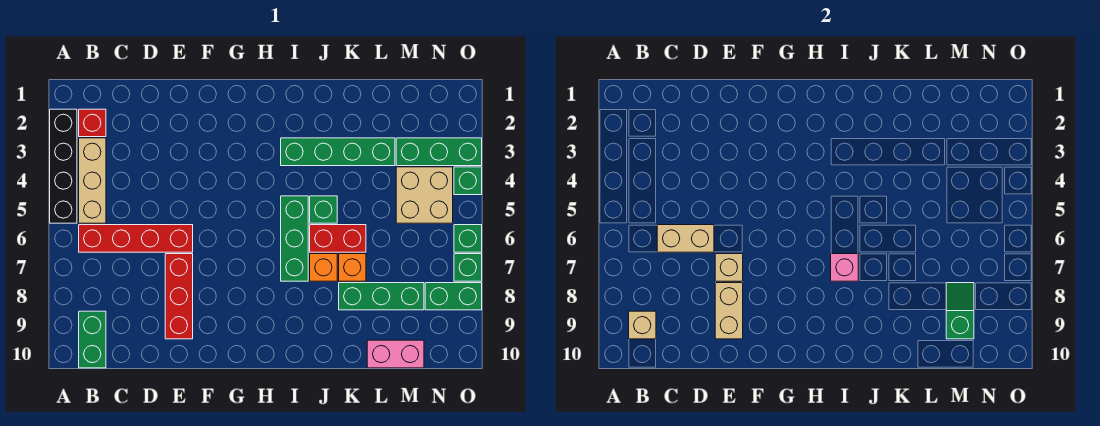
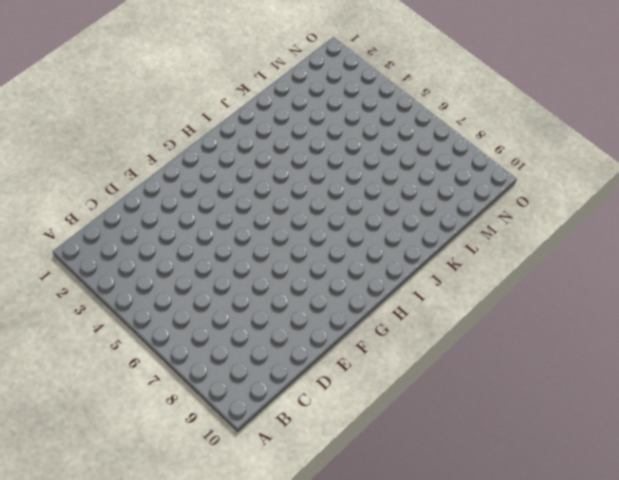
none -> black brick A2:A5 level 1
none -> red brick B2 level 1
none -> tan brick B3:B5 level 1

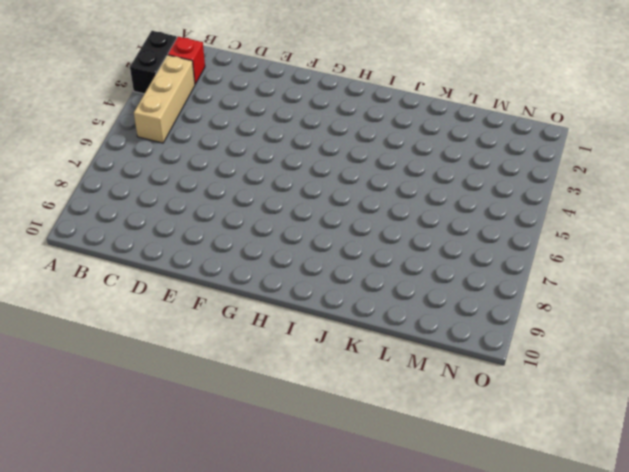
black brick A2:A3 level 1 -> black brick A2:A5 level 1
none -> red brick B6:E6 level 1
none -> green brick B9:B10 level 1
none -> red brick E7:E9 level 1

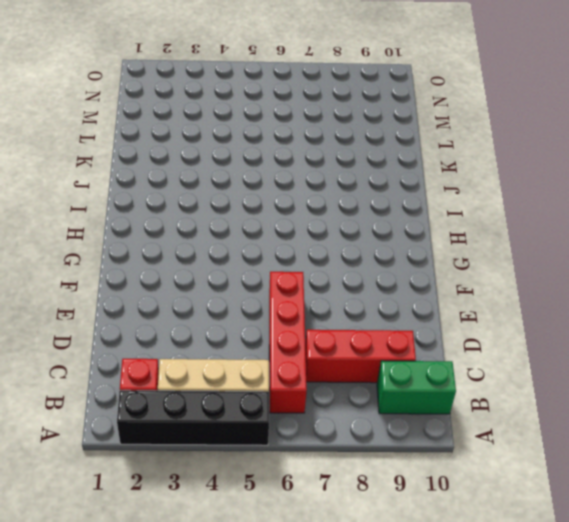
red brick C7:C9 level 1 -> red brick E7:E9 level 1
none -> green brick I3:L3 level 1
none -> green brick I5:I7 level 1
none -> green brick J5 level 1

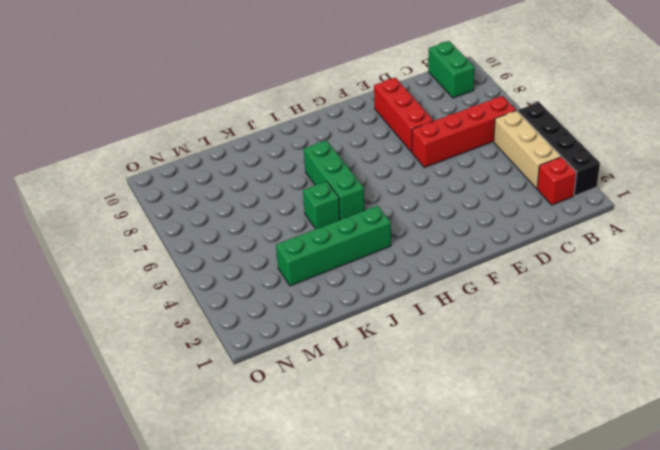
none -> red brick J6:K6 level 1
none -> orange brick J7 level 1
none -> orange brick K7 level 1

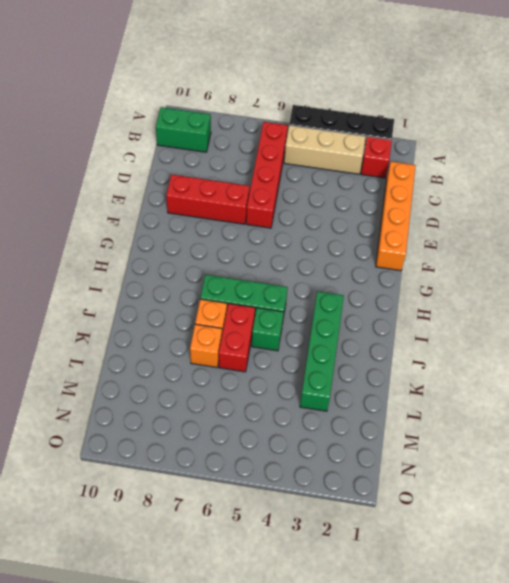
orange brick C1:F1 level 1 -> none
none -> green brick K8:M8 level 1
none -> pink brick L10:M10 level 1
none -> green brick M3:O3 level 1

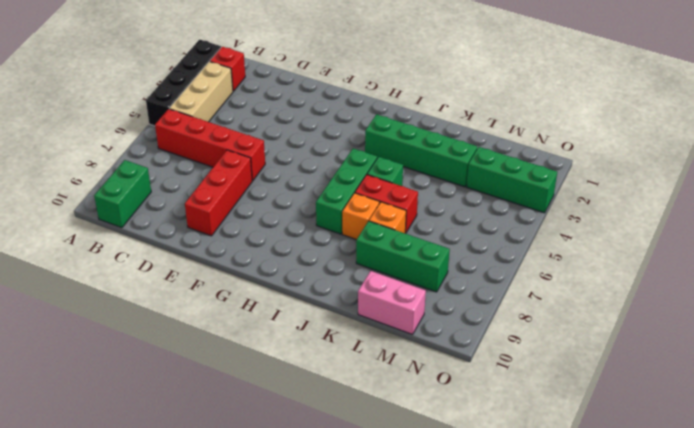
none -> tan brick M4:N5 level 1
none -> green brick N8:O8 level 1
none -> green brick O4 level 1

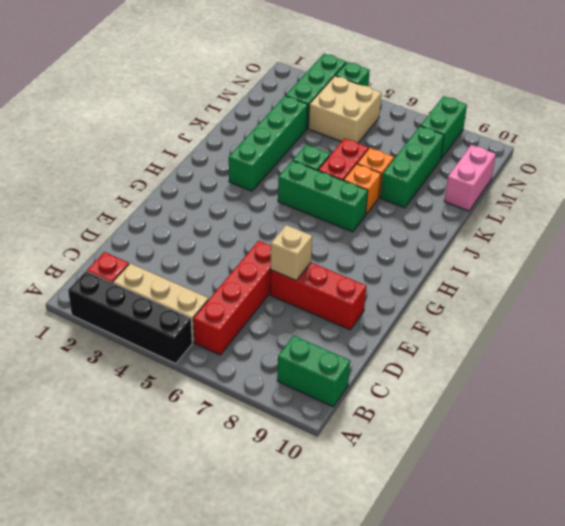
none -> green brick O6 level 1
none -> green brick O7 level 1
none -> tan brick B9 level 2

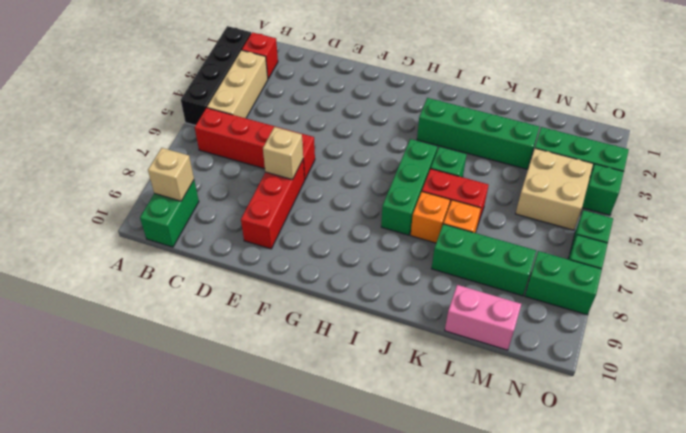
none -> tan brick C6:D6 level 2
none -> tan brick E8:E9 level 2
none -> pink brick I7 level 2

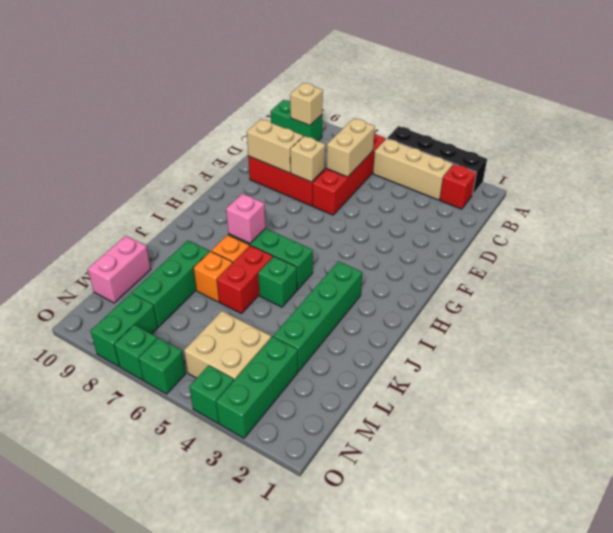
none -> green slope M8:M9 level 2 top 9

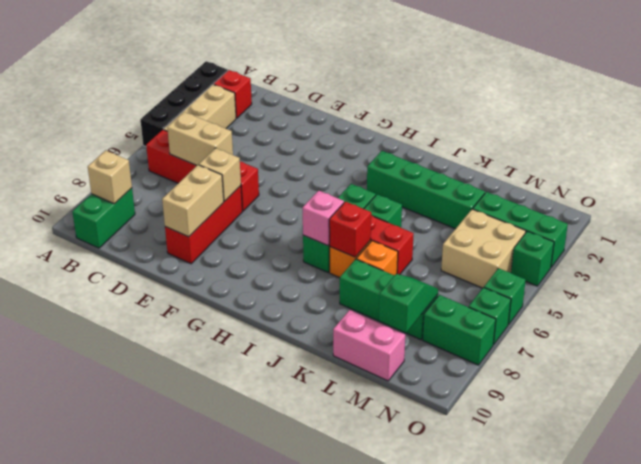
red brick J7 level 2 -> none

